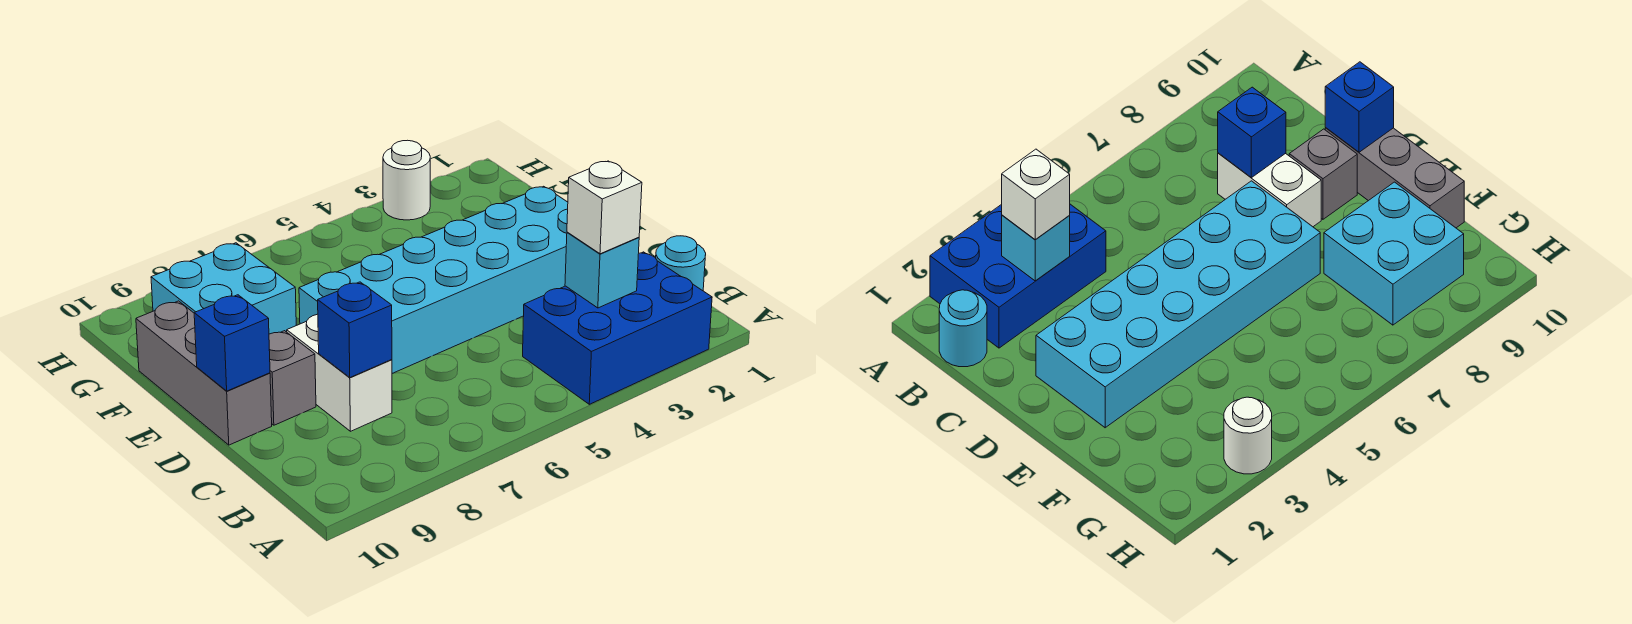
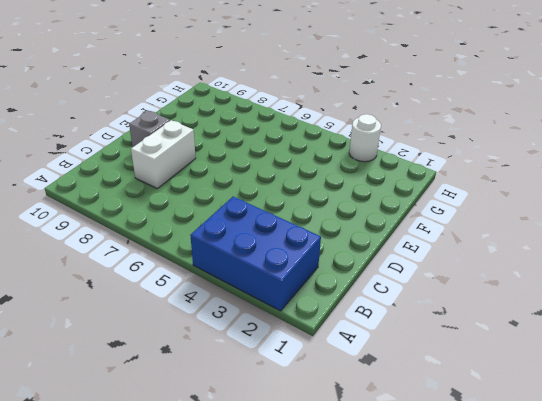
none -> cyan round brick B1 level 1
none -> cyan brick D2:E7 level 1
none -> grey brick D10:F10 level 1

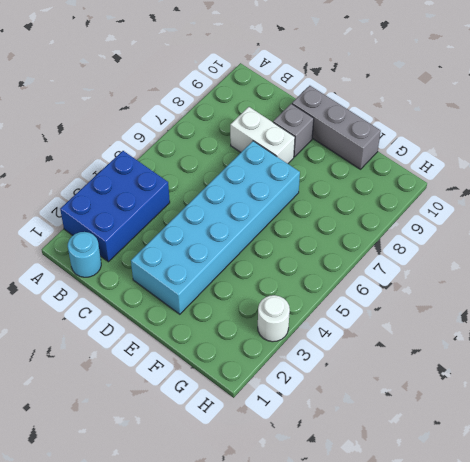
none -> cyan brick F8:G9 level 1
none -> cyan brick B3 level 2
none -> blue brick C8 level 2

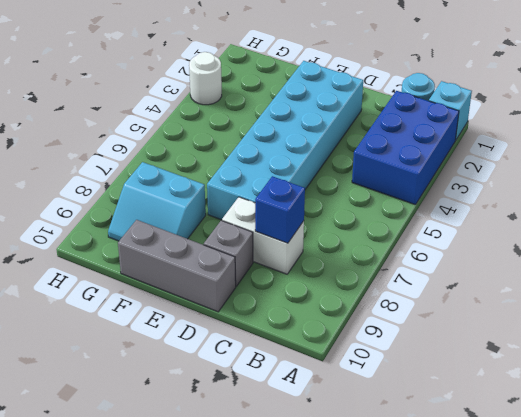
cyan brick A1 level 1 -> cyan brick B3 level 2
cyan slope F8:G9 level 1 top 8 -> cyan brick F8:G9 level 1
none -> blue brick D10 level 2
none -> white brick B3 level 3

